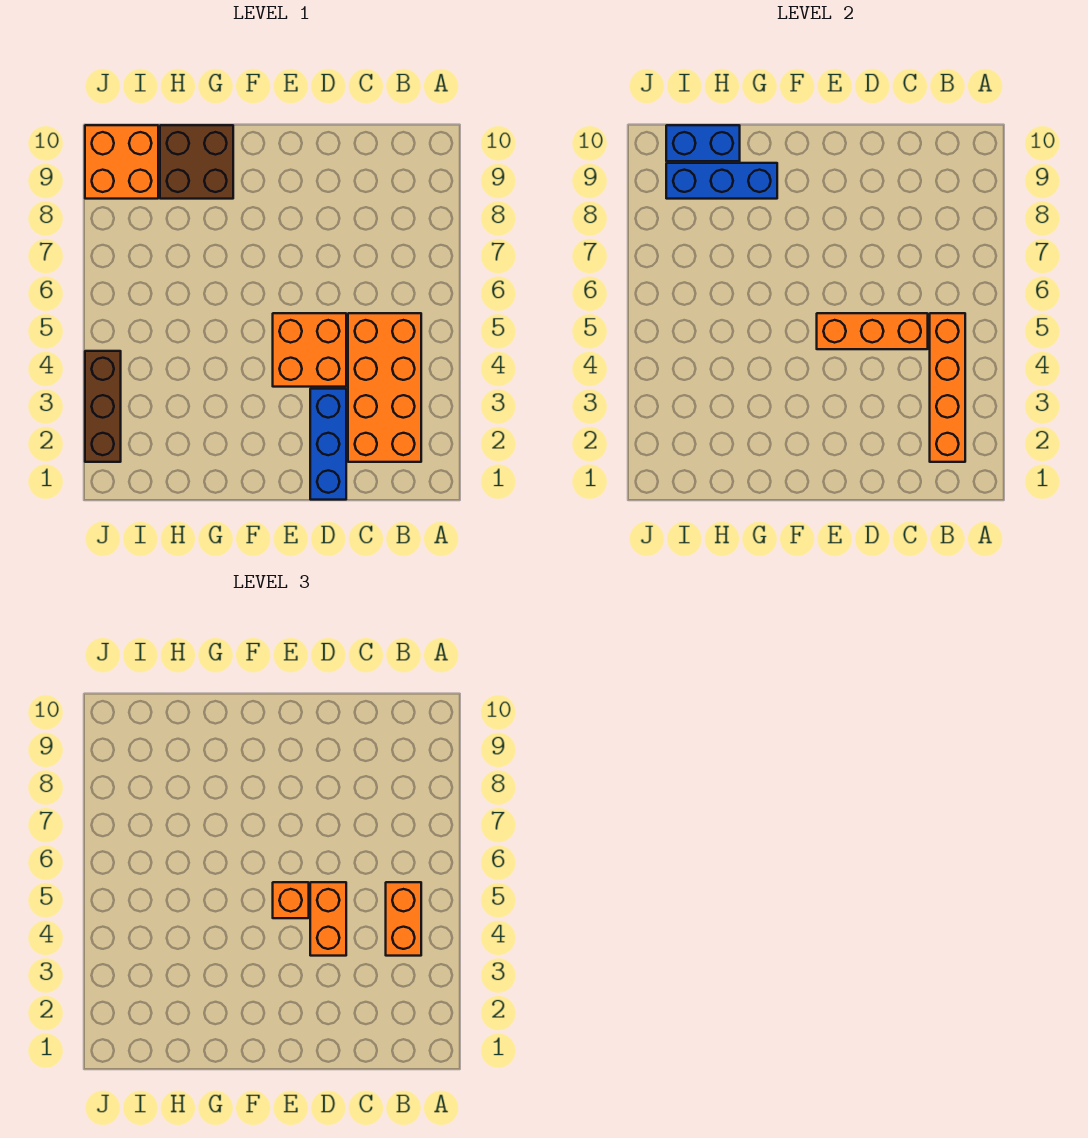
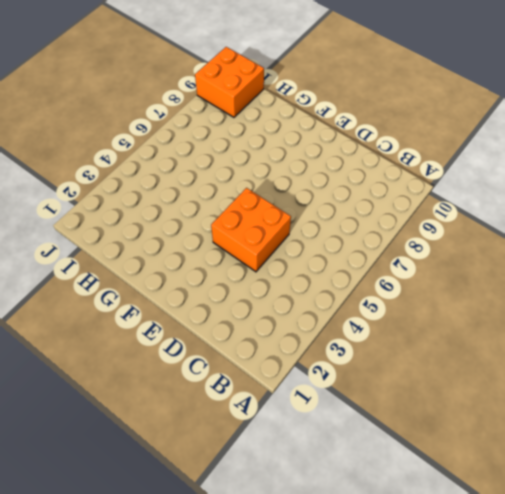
none -> orange brick B2:C5 level 1
none -> blue brick D1:D3 level 1
none -> brown brick G9:H10 level 1

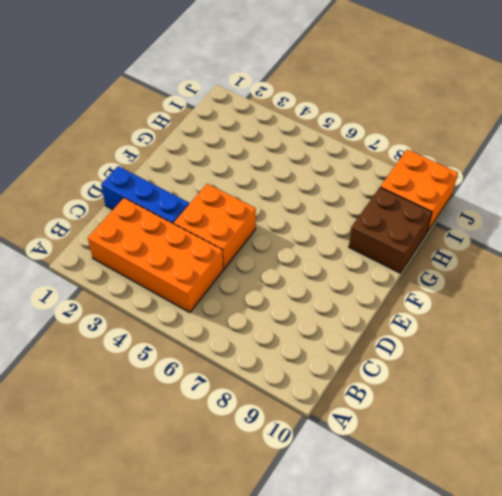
none -> brown brick J2:J4 level 1
none -> orange brick B2:B5 level 2
none -> orange brick C5:E5 level 2

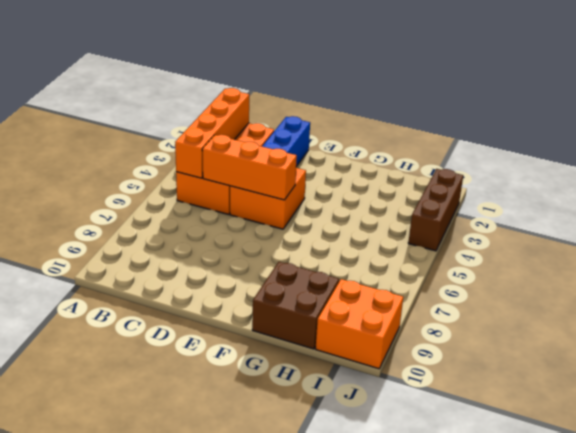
none -> blue brick G9:I9 level 2
none -> blue brick H10:I10 level 2
none -> orange brick B4:B5 level 3

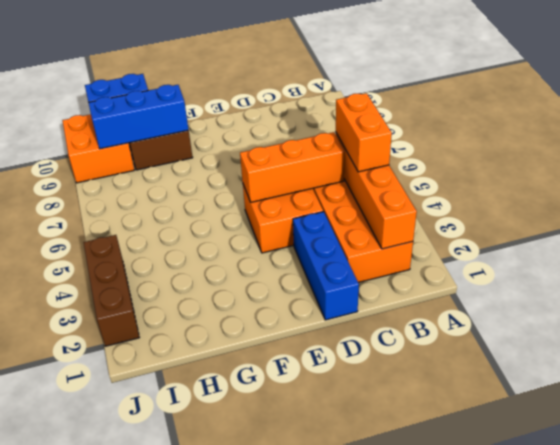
none -> orange brick D4:D5 level 3
none -> orange brick E5 level 3

